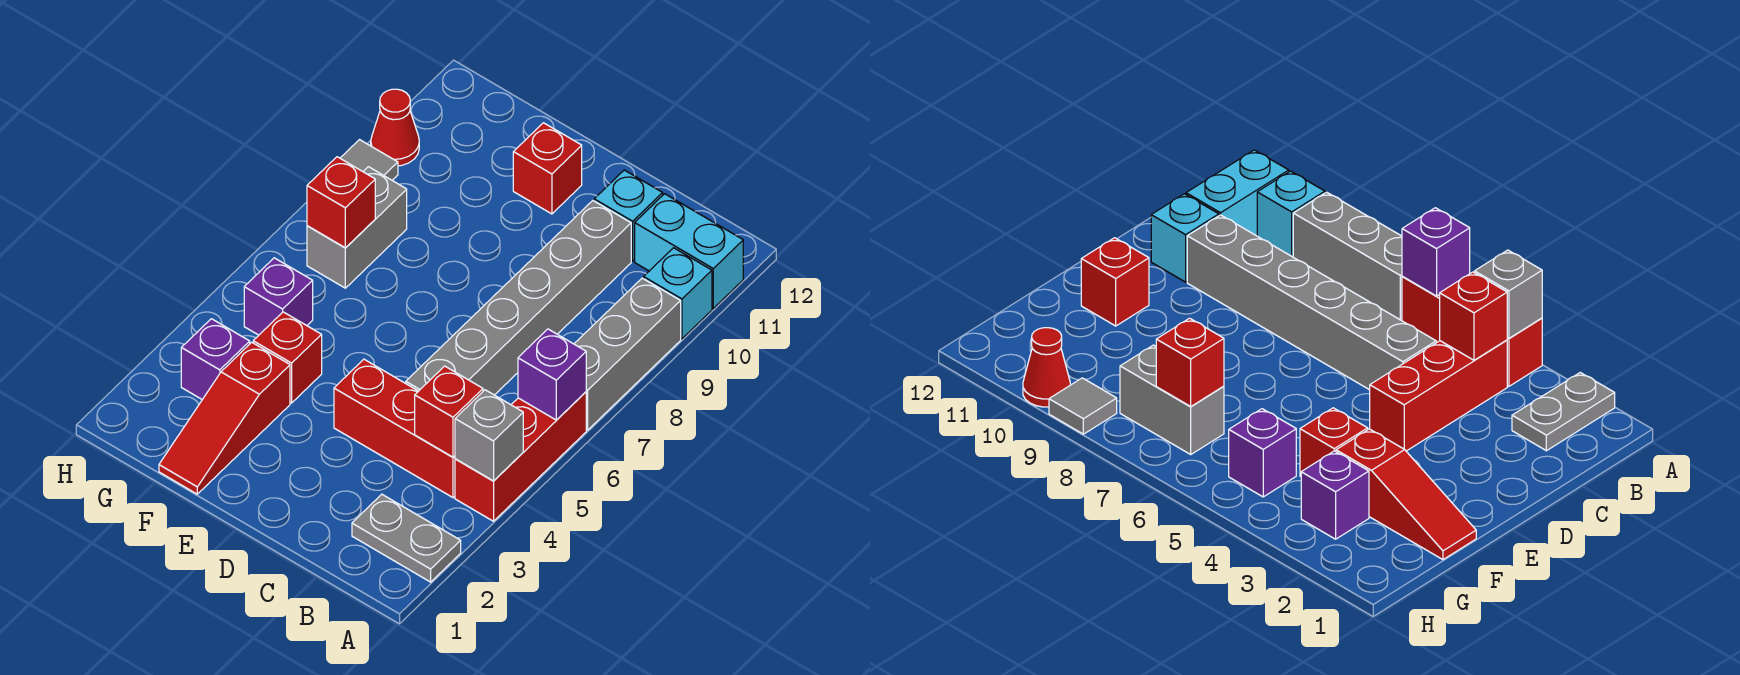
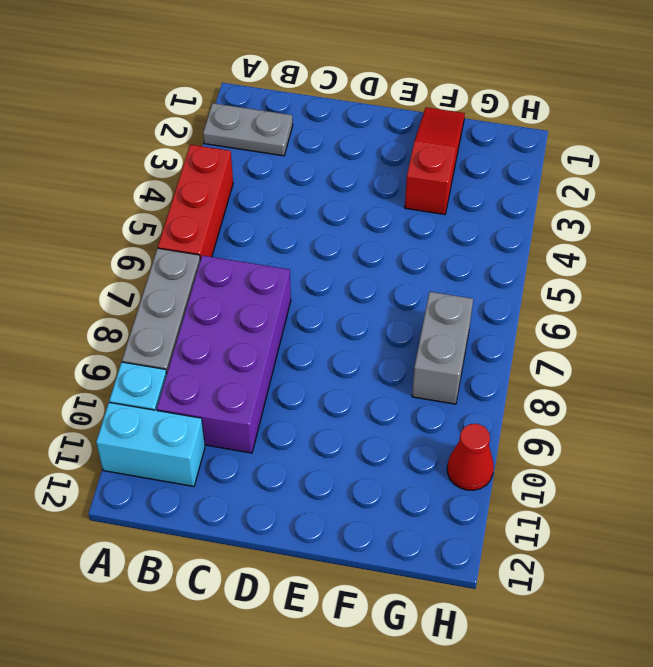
purple brick B7:C10 level 1 -> grey brick C5:C10 level 1
none -> red brick B4:D4 level 1
none -> cyan brick C11 level 1
none -> red brick E11 level 1

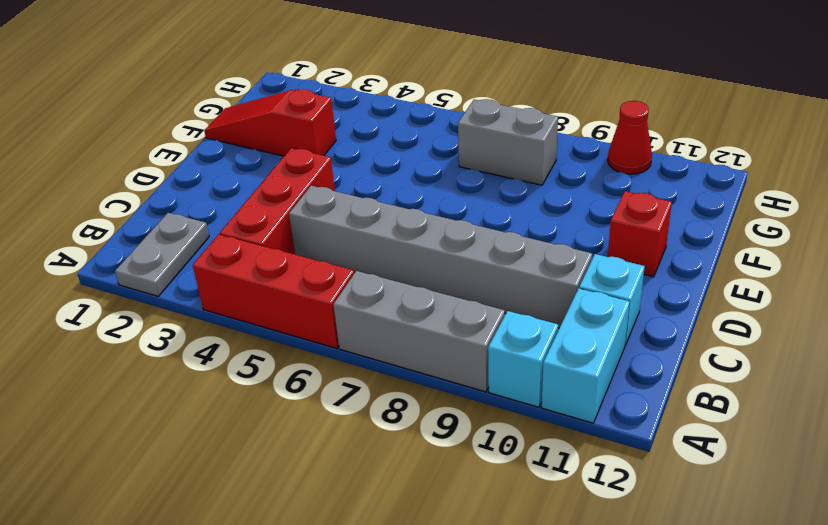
none -> red brick F4 level 1
none -> purple brick G3 level 1
none -> purple brick G5 level 1

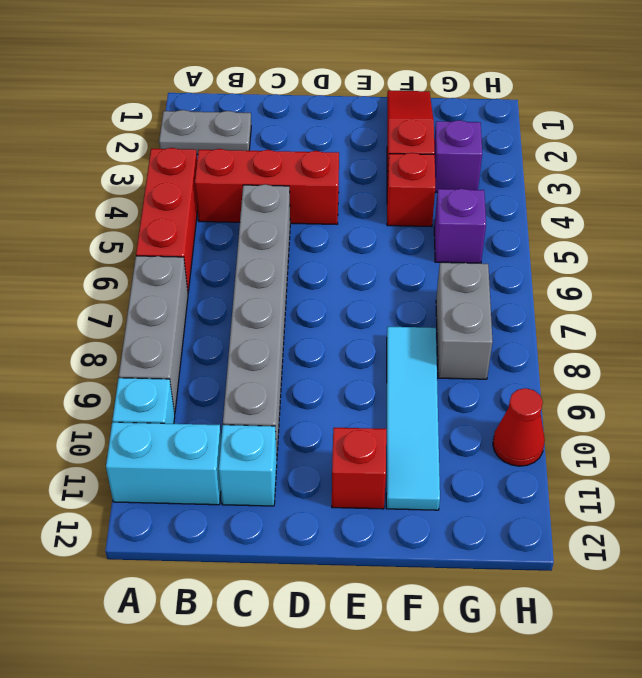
cyan tile F8:F11 level 1 -> none
none -> grey tile H9 level 1
none -> grey brick A4 level 2
none -> purple brick A6 level 2

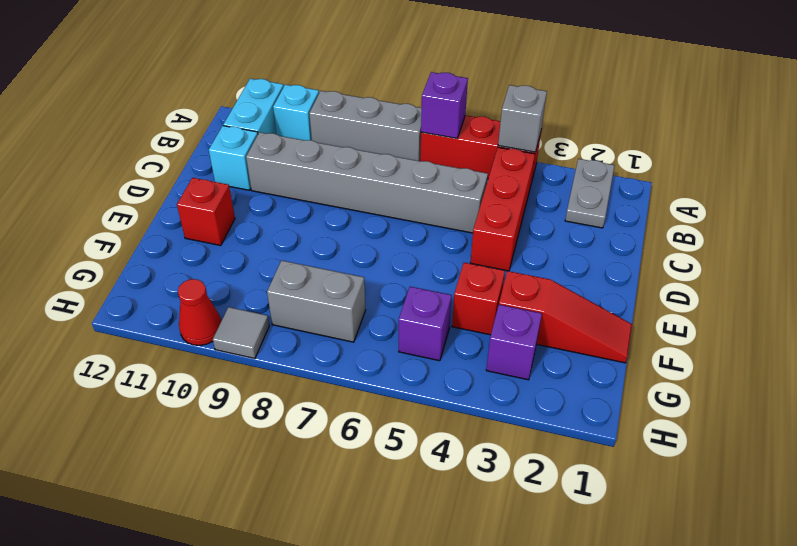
none -> red brick B4 level 2
none -> red brick G7 level 2

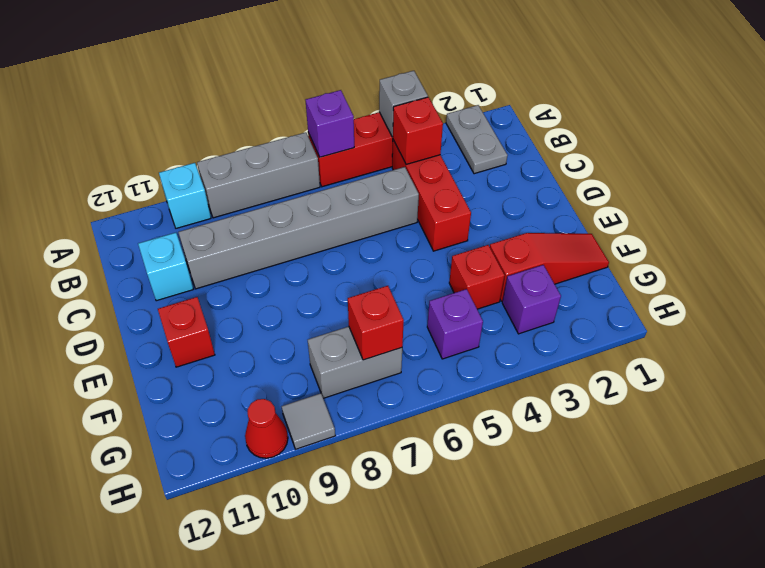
none -> cyan brick A11:B11 level 1

